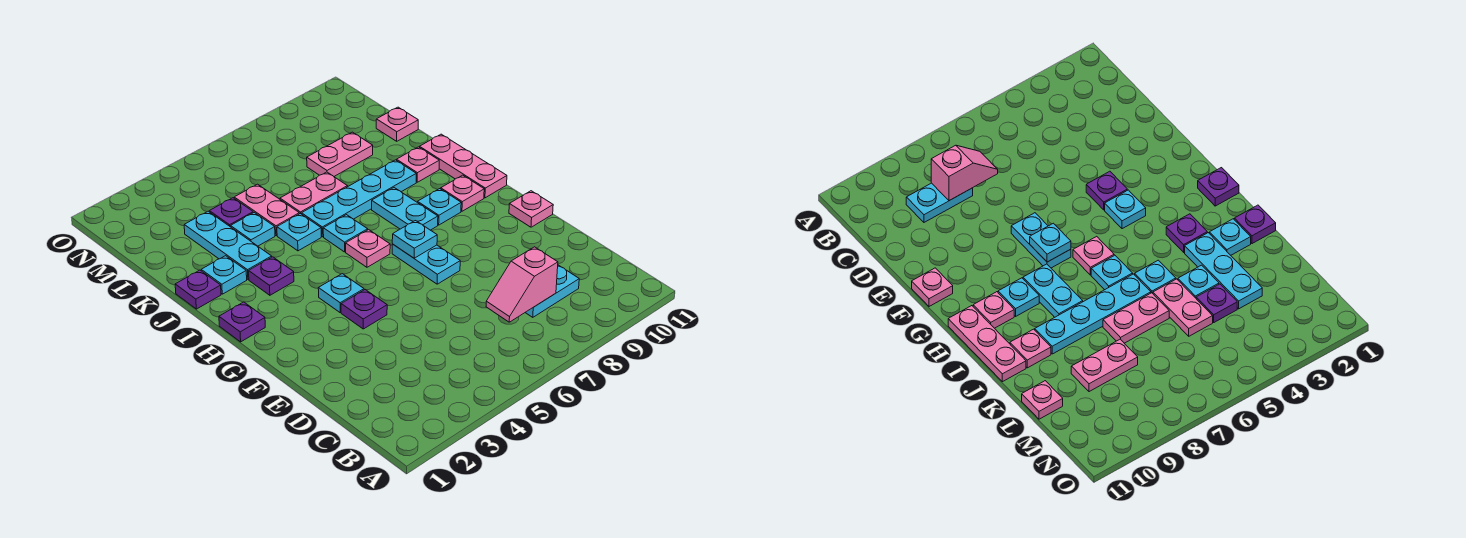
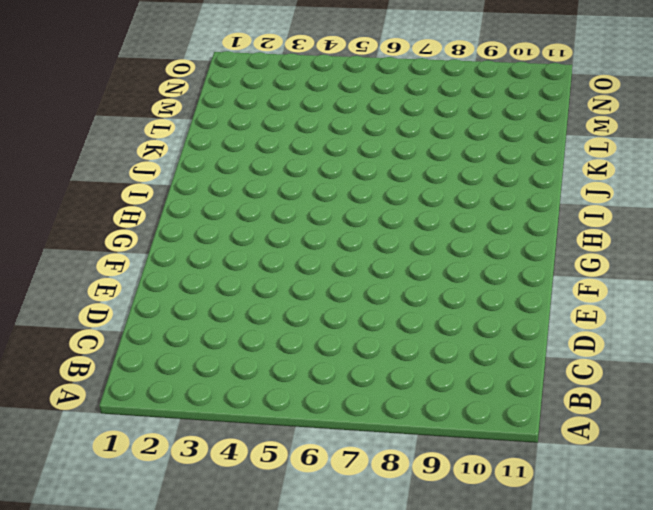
none -> cyan plate C8:C9 level 1
none -> purple plate F4 level 1
none -> cyan plate F7:G7 level 1

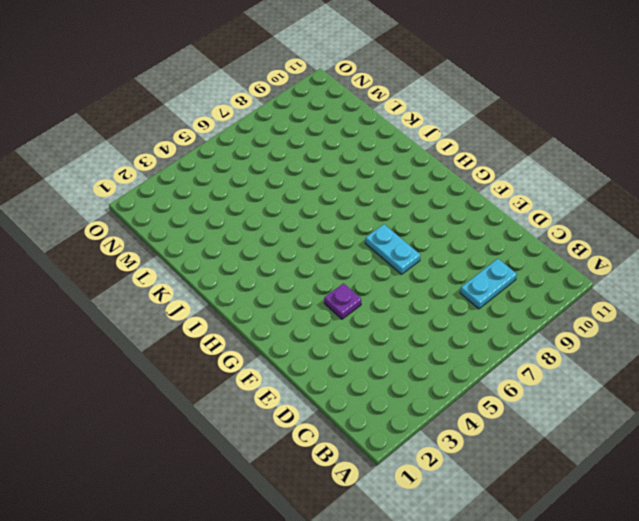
none -> pink plate F11 level 1
none -> cyan plate G4 level 1
none -> purple plate H1 level 1

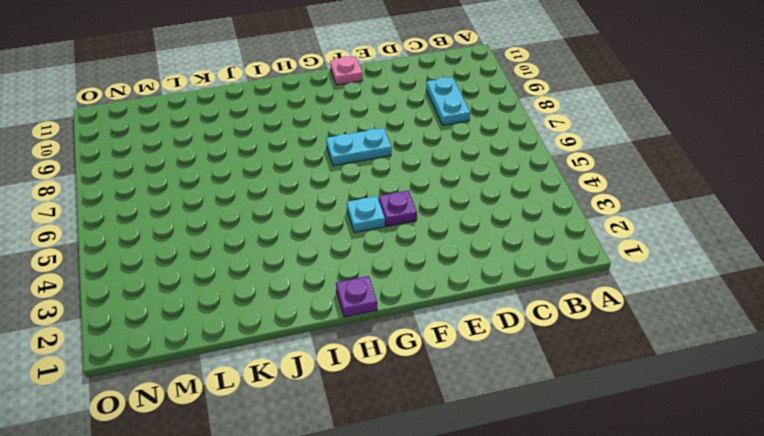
none -> pink plate H6 level 1
none -> cyan plate H8:I8 level 1
none -> cyan plate H9 level 1

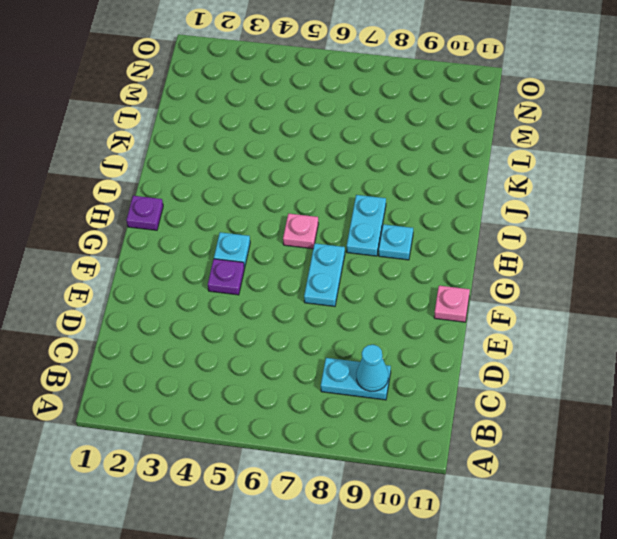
cyan cone C9 level 2 -> none
none -> pink plate H10 level 1
none -> pink plate H11:J11 level 1
none -> purple plate I3 level 1

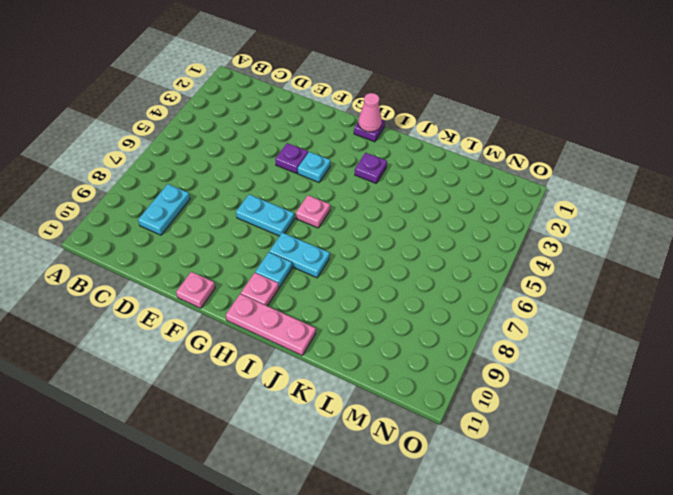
pink cone H1 level 2 -> none
none -> cyan plate I6 level 1
none -> purple plate J1 level 1
none -> cyan plate J2 level 1

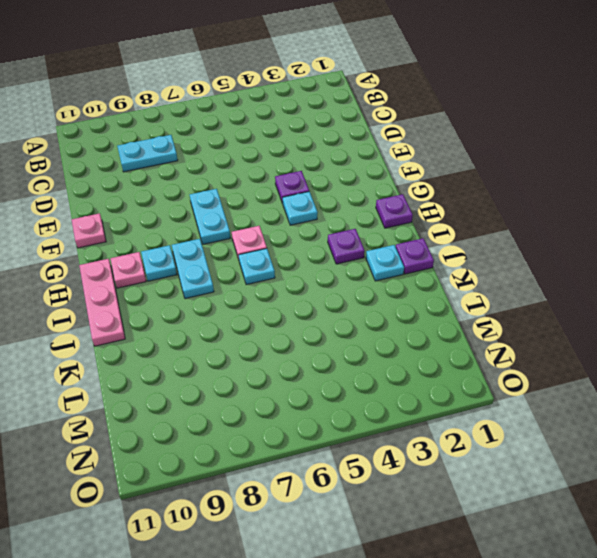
none -> cyan plate J3:L3 level 1
none -> cyan plate J5 level 1
none -> cyan plate J6:J9 level 1

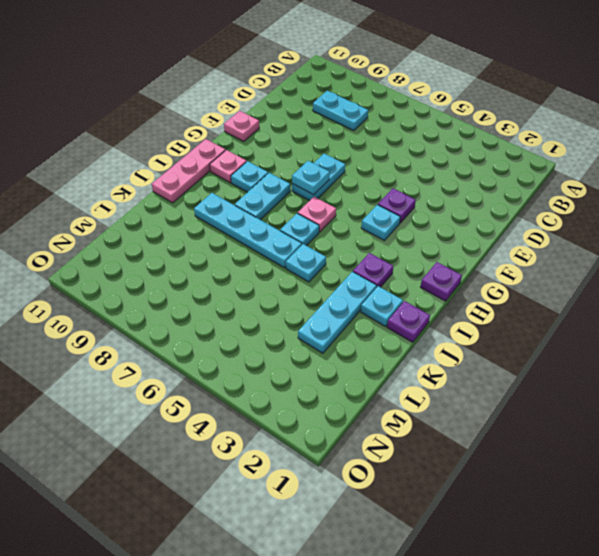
none -> pink plate J10 level 1
none -> cyan plate K4 level 1
none -> pink plate K5:L5 level 1

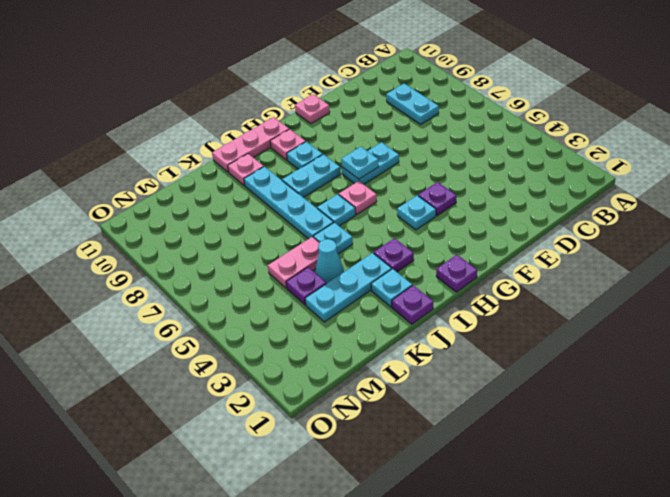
cyan cone K4 level 1 -> cyan plate K4 level 1
none -> pink plate K6:K7 level 1
none -> pink plate L8:L9 level 1
none -> pink plate L11 level 1

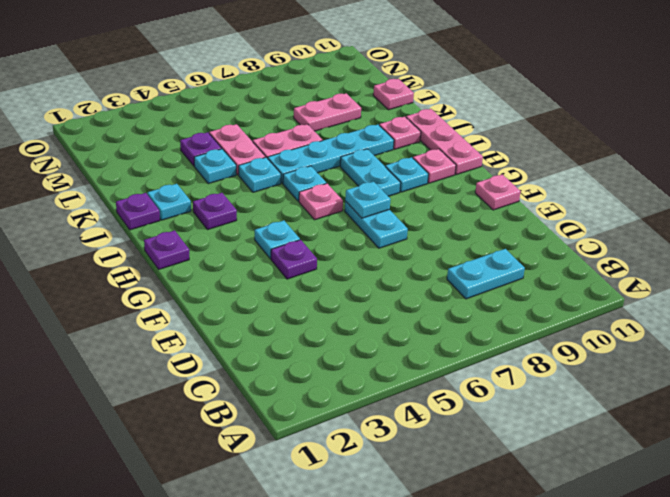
none -> cyan plate J3:L3 level 1
none -> pink slope C7:C8 level 2 top 8

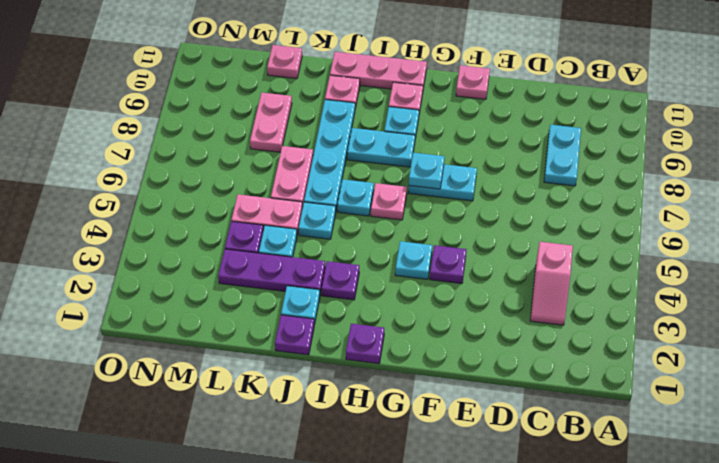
pink slope C3:C4 level 1 top 4 -> pink slope C7:C8 level 2 top 8
purple plate J3:L3 level 1 -> cyan plate J3:L3 level 1

